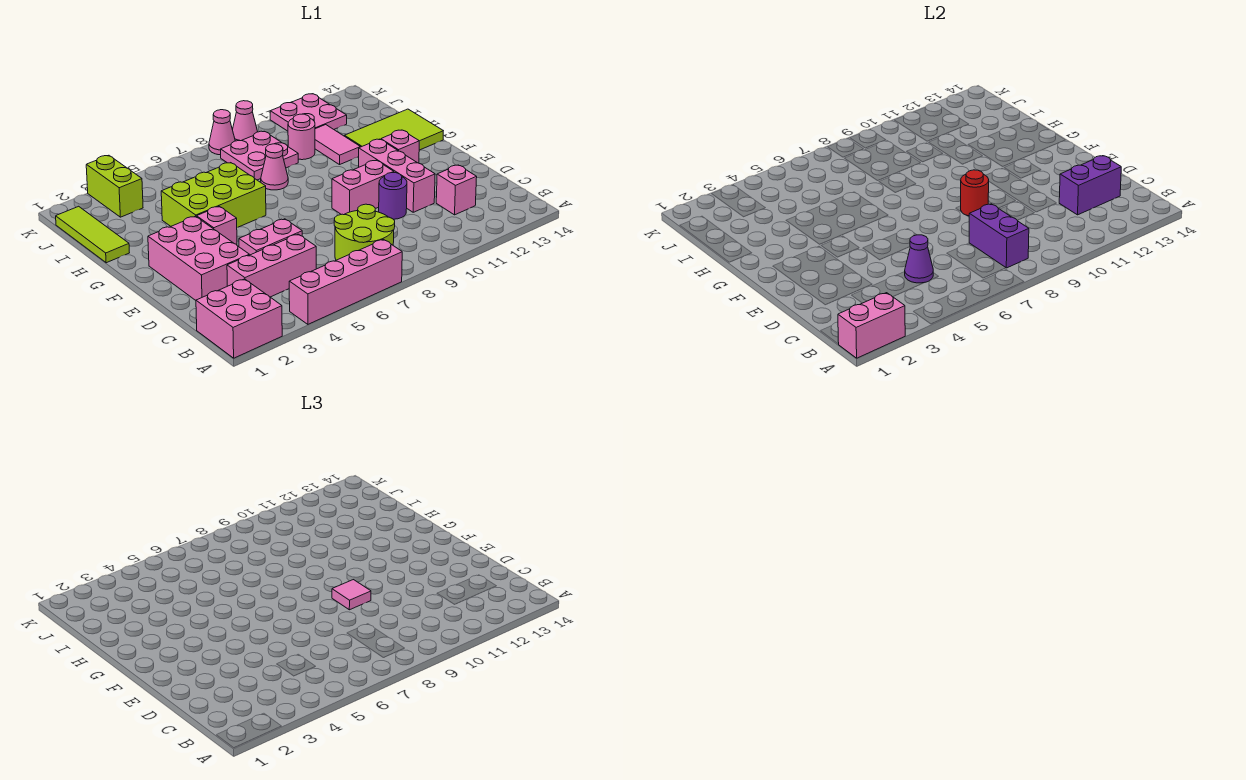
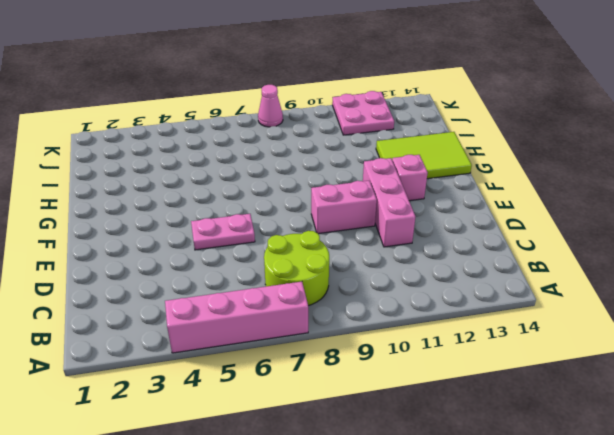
none -> pink brick A1:B2 level 1
none -> pink brick C3:C5 level 1
none -> pink brick C12 level 1

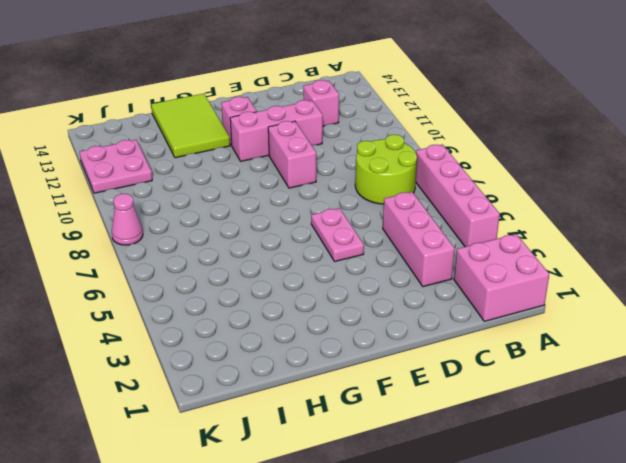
none -> pink brick D2:F3 level 1
none -> purple round brick D10 level 1
none -> pink brick F4 level 1

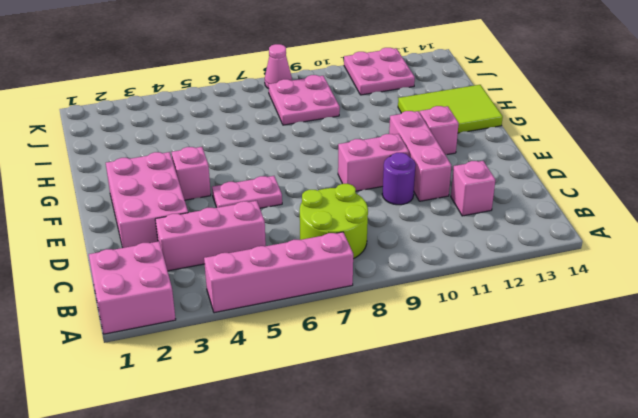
none -> lime brick G4:H6 level 1
none -> lime tile H1:J1 level 1
none -> pink cone H8 level 1

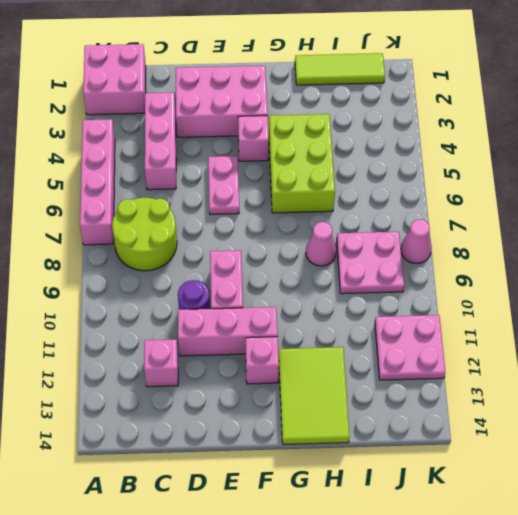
none -> pink tile H11:I11 level 1
none -> pink round brick I10 level 1
none -> lime brick J3:K3 level 1

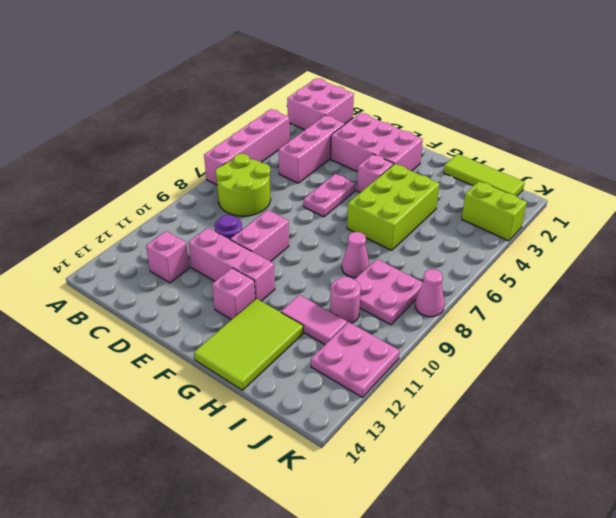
none -> pink cone K9 level 1
none -> pink brick A1:A2 level 2
none -> purple brick B8:C8 level 2

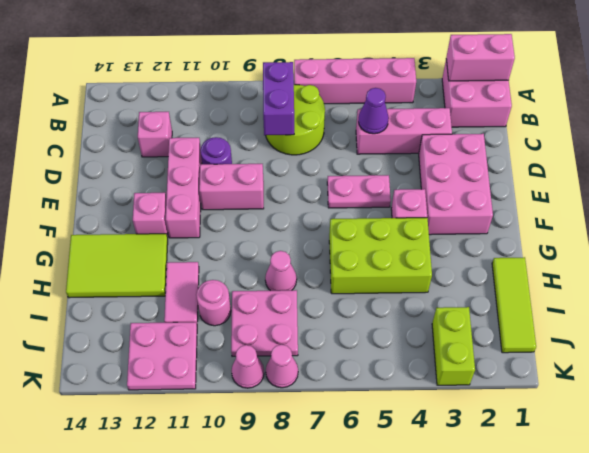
none -> purple brick C12:C13 level 2
none -> red round brick E9 level 2
none -> pink tile E9 level 3

